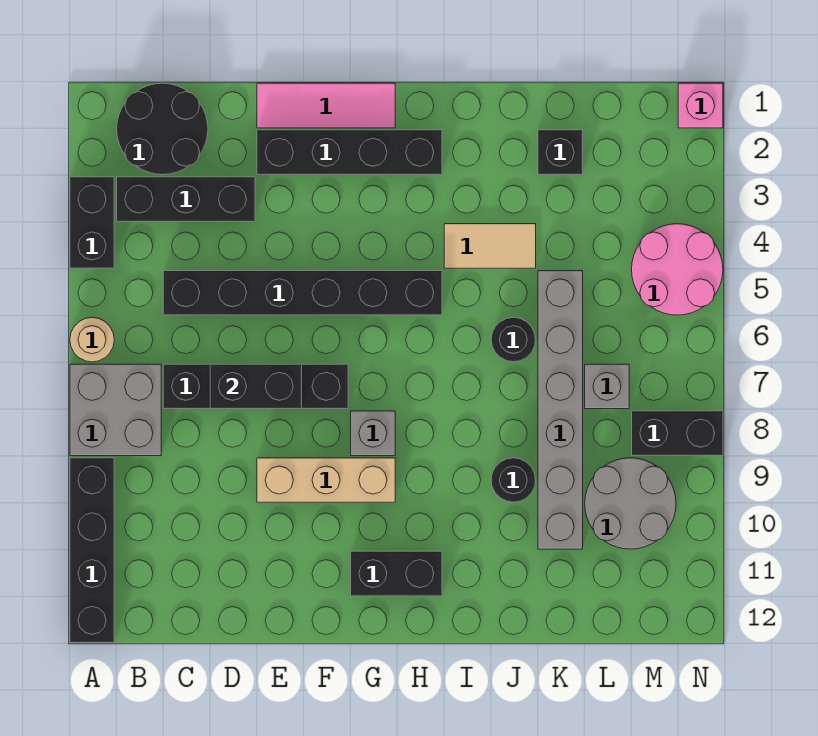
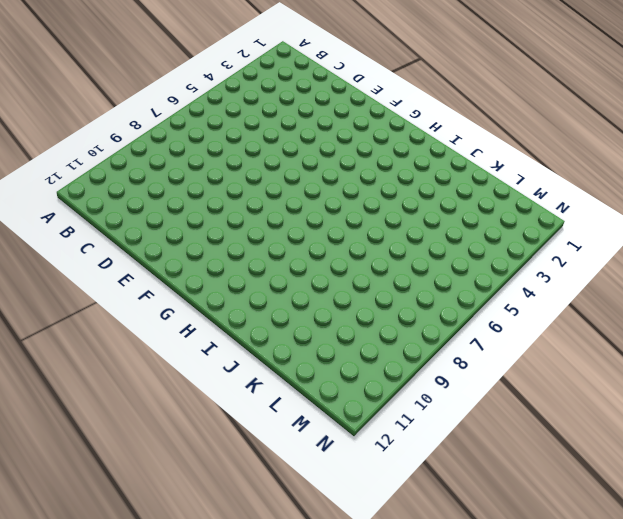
none -> black brick A3:A4 level 1
none -> tan round brick A6 level 1
none -> grey brick A7:B8 level 1

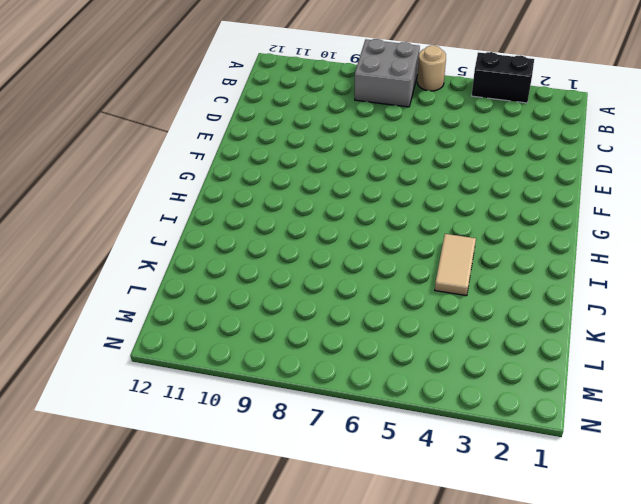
none -> black brick A9:A12 level 1
none -> black round brick B1:C2 level 1
none -> black brick B3:D3 level 1

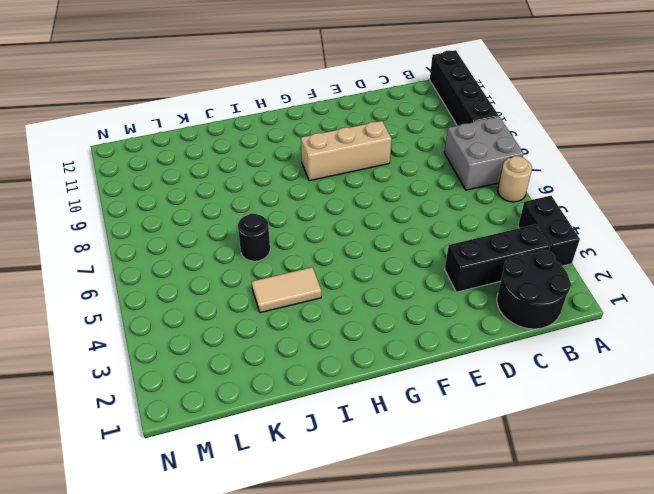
none -> black brick C5:H5 level 1
none -> black brick C7:F7 level 1
none -> pink tile E1:G1 level 1

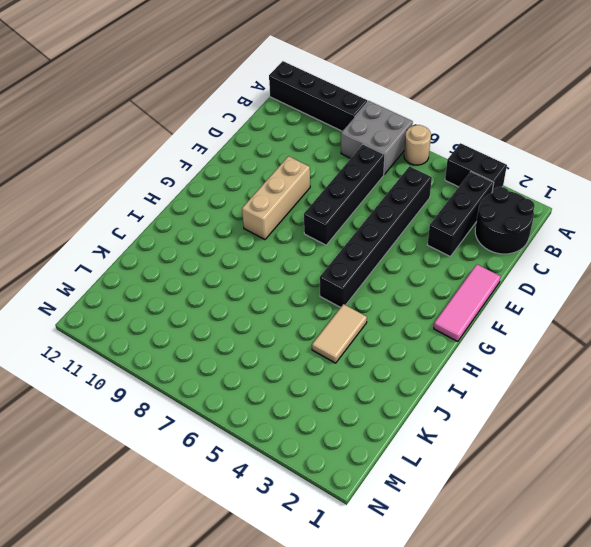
none -> black brick E2:H2 level 1
none -> grey brick G8 level 1
none -> black brick G11:H11 level 1

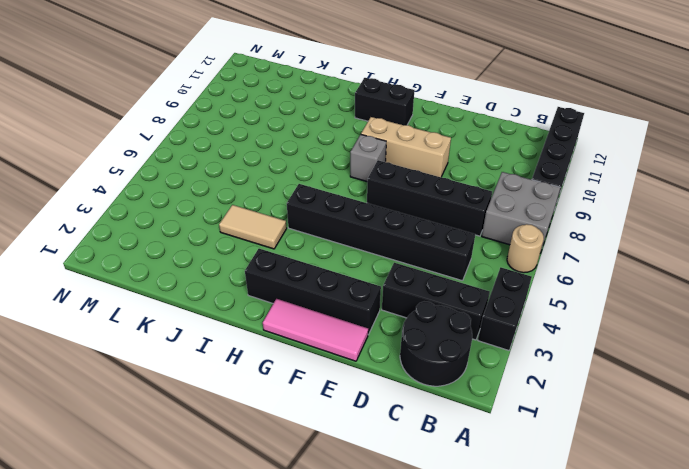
none -> black round brick J6 level 1
none -> black round brick J9 level 1
none -> black brick K2 level 1

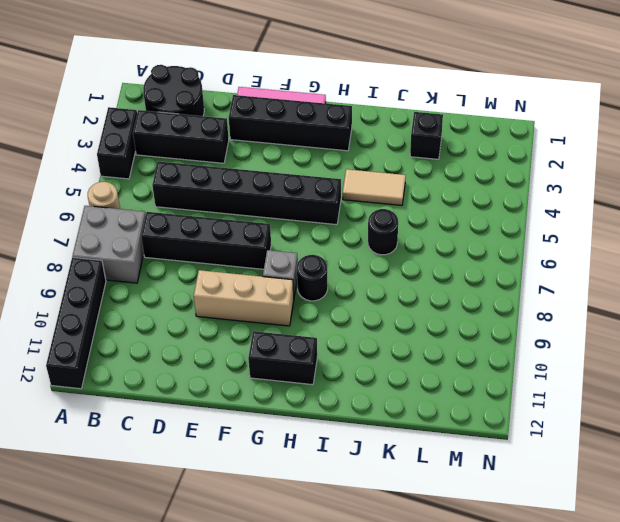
black round brick H8 level 1 -> black round brick J9 level 1
none -> grey brick K5:K10 level 1
none -> grey brick L7 level 1
none -> grey round brick L9:M10 level 1

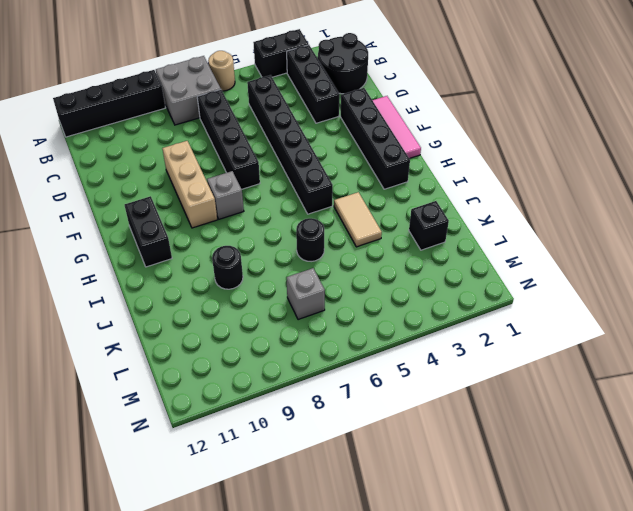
none -> grey brick K5:K10 level 1
none -> grey round brick L9:M10 level 1
none -> pink round brick M4:N5 level 1

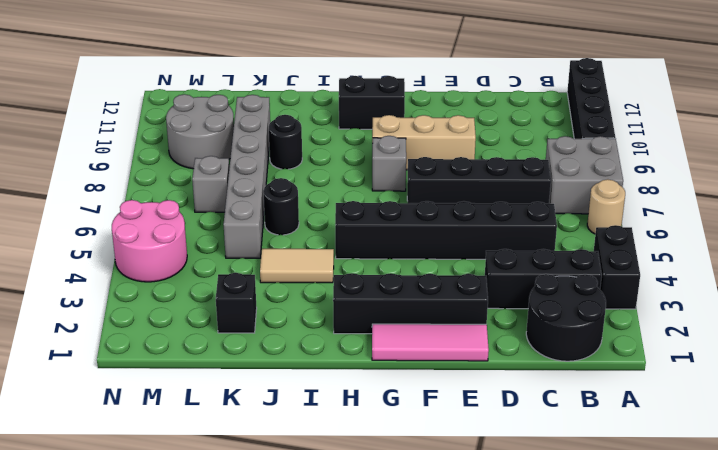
none -> black brick M8:N8 level 1
none -> pink brick N1 level 1
none -> black brick D7:E7 level 2

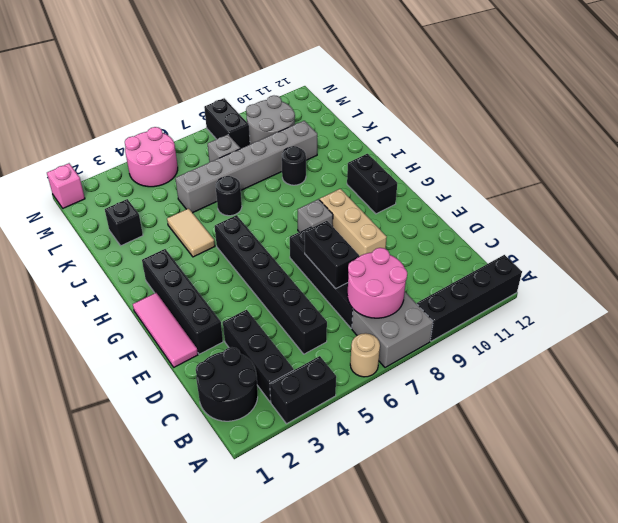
pink round brick B7:C8 level 2 -> none

